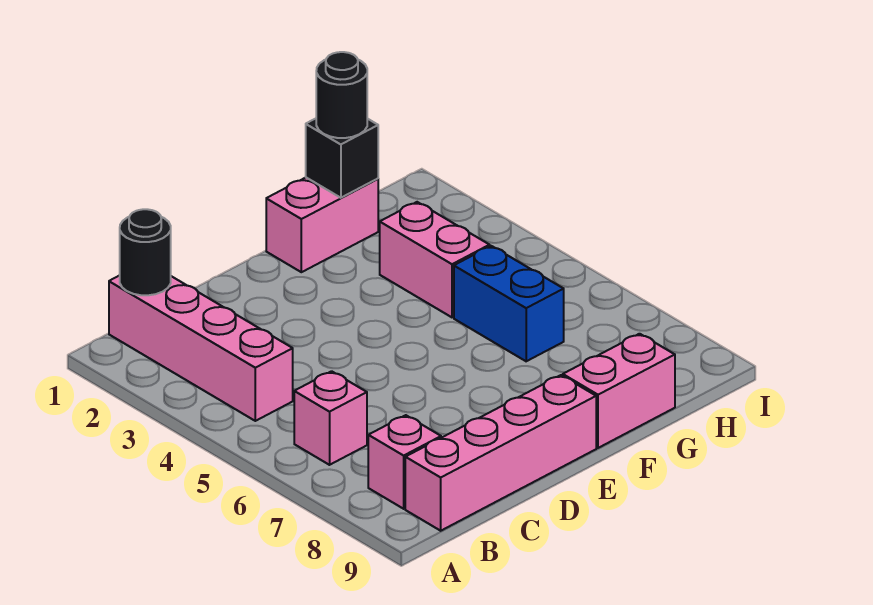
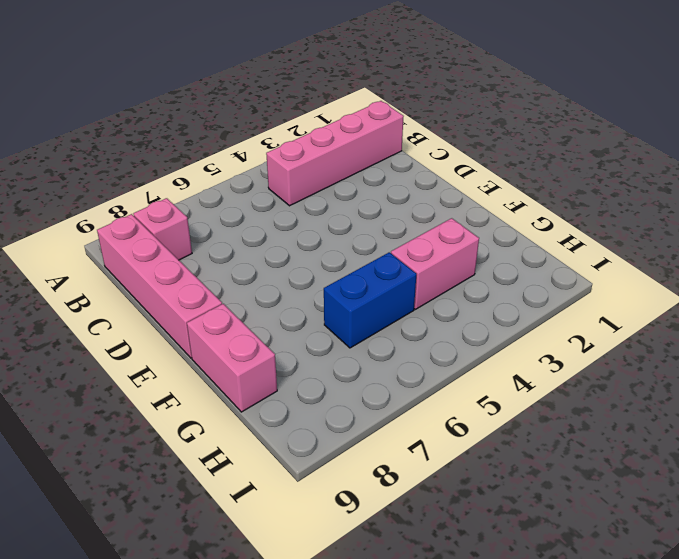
none -> pink brick B6 level 1
none -> pink brick F1:G1 level 1

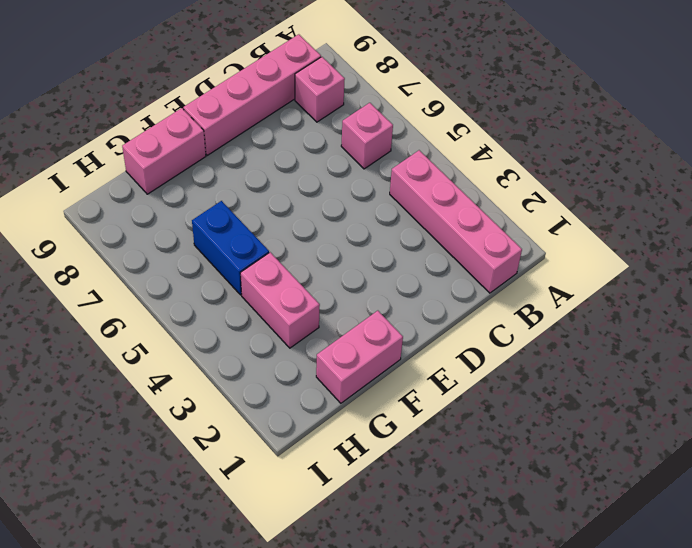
none -> black round brick B1 level 2
none -> black brick G1 level 2

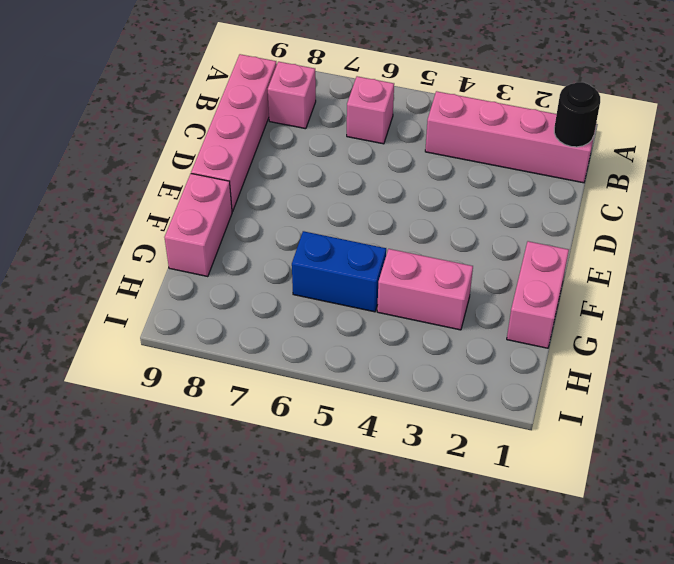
none -> black brick G1 level 2
none -> black round brick G1 level 3

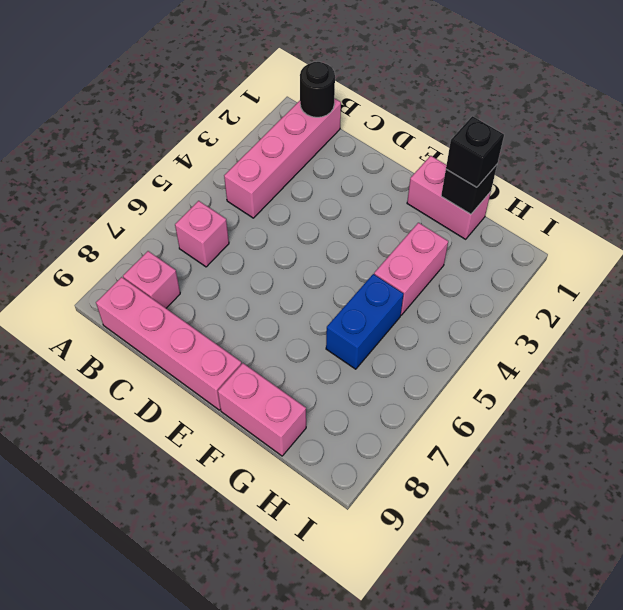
black brick G1 level 3 -> black round brick G1 level 3

